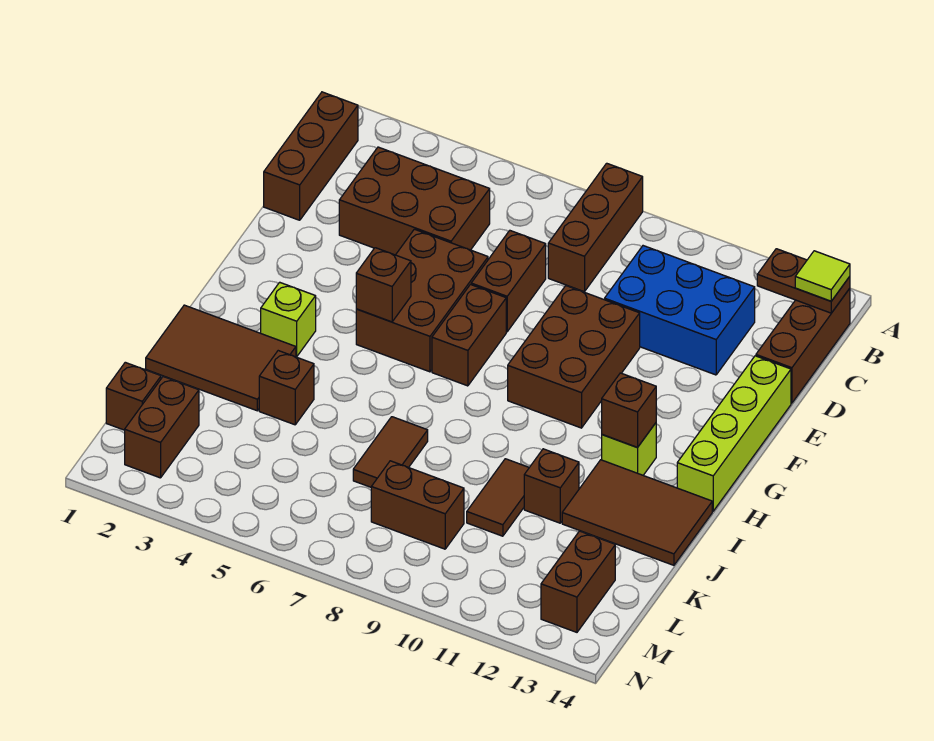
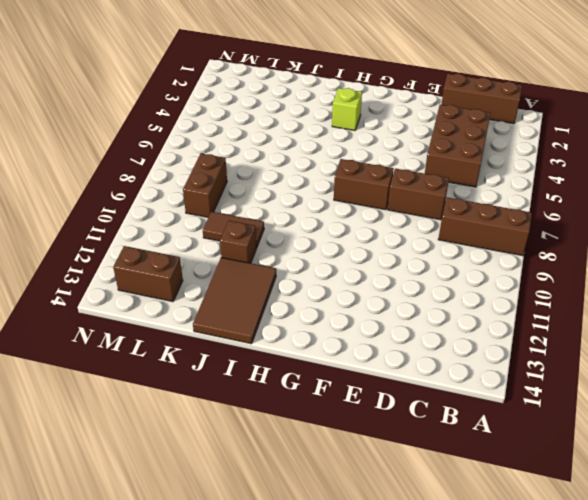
none -> brown brick B14:D14 level 1
none -> blue brick C10:D12 level 1
none -> brown brick E5:G6 level 1

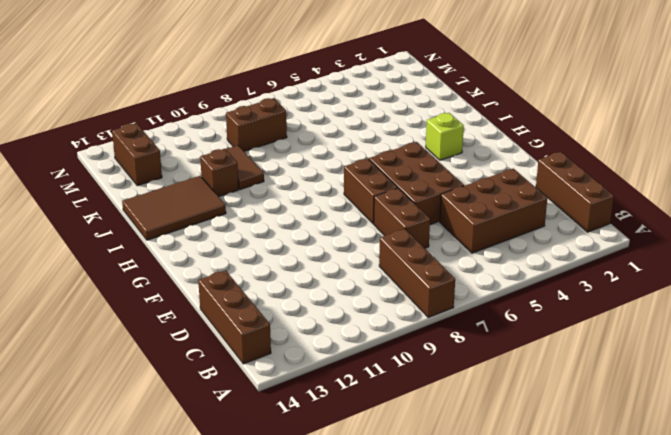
none -> blue brick C10:D12 level 1
none -> brown brick E9:G10 level 1
none -> lime brick E14:H14 level 1

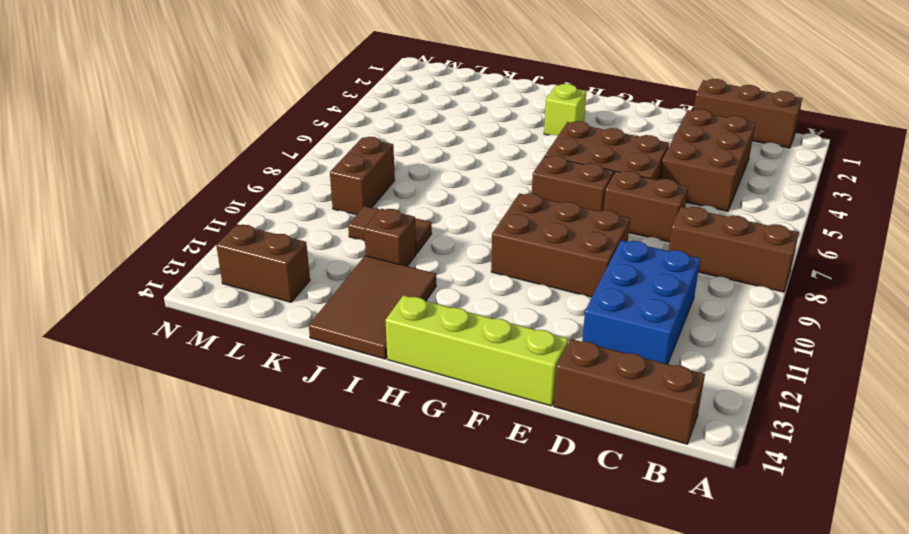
none -> lime brick H12 level 1
none -> brown tile I1:J3 level 1
none -> brown brick J4 level 1

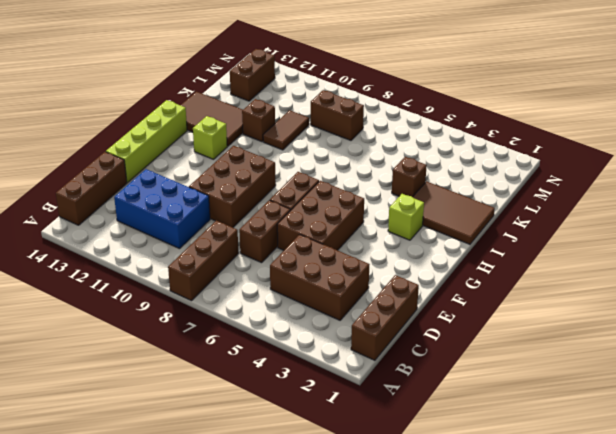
none -> brown tile J7:K7 level 1
none -> brown brick L1 level 1
none -> brown brick L2:M2 level 1

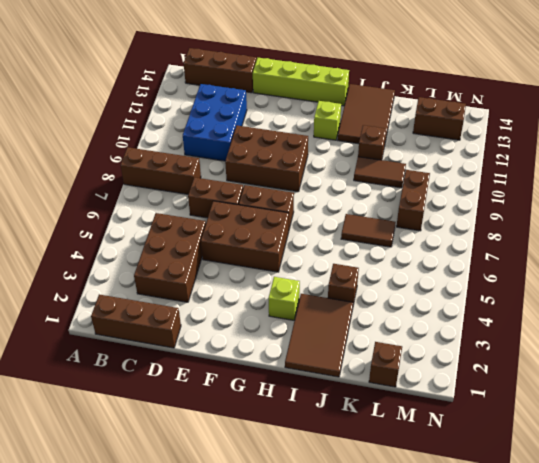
none -> brown brick L2:M2 level 1
none -> brown plate B13:B14 level 2
none -> brown brick G5 level 2

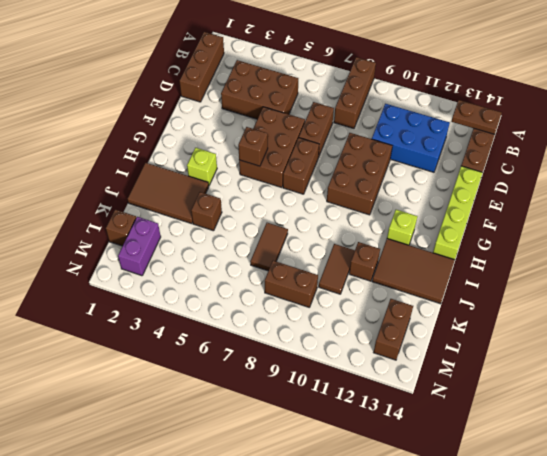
purple brick L2:M2 level 1 -> brown brick L2:M2 level 1
none -> brown brick H12 level 2
none -> lime tile B14 level 3

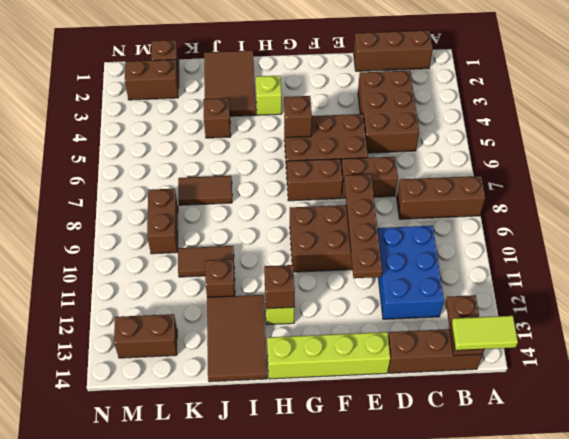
lime tile A14:B14 level 3 -> lime tile B14 level 3
brown plate E8:E11 level 2 -> none

